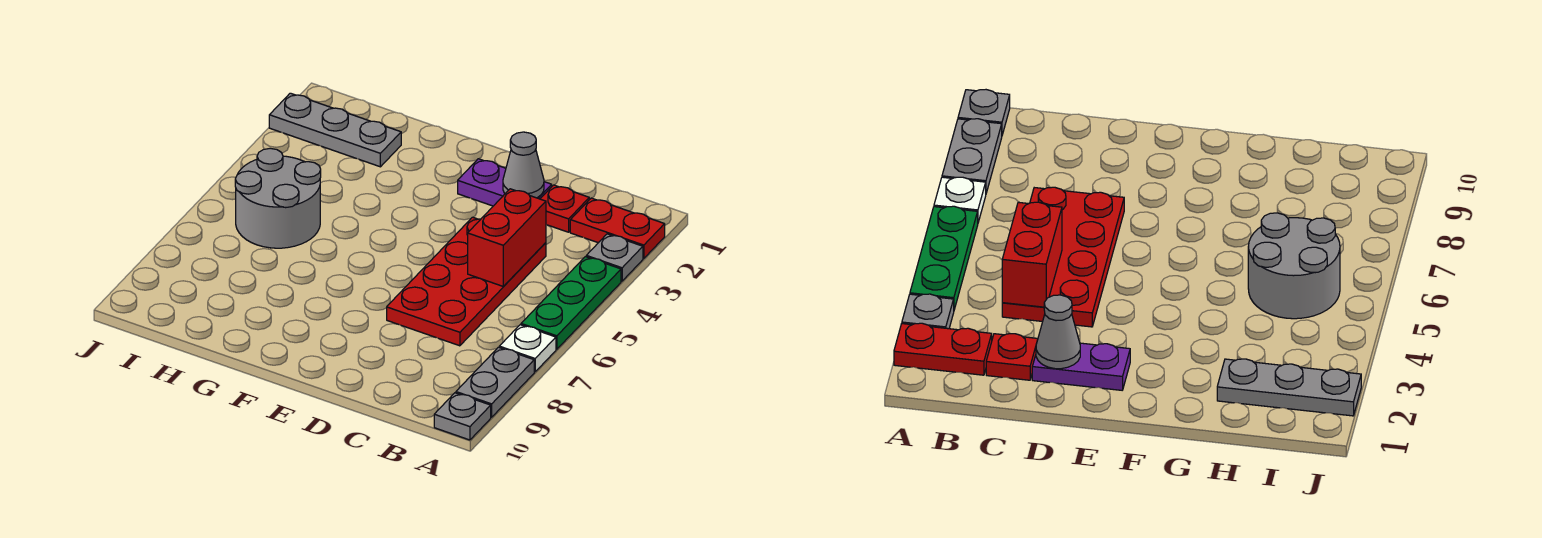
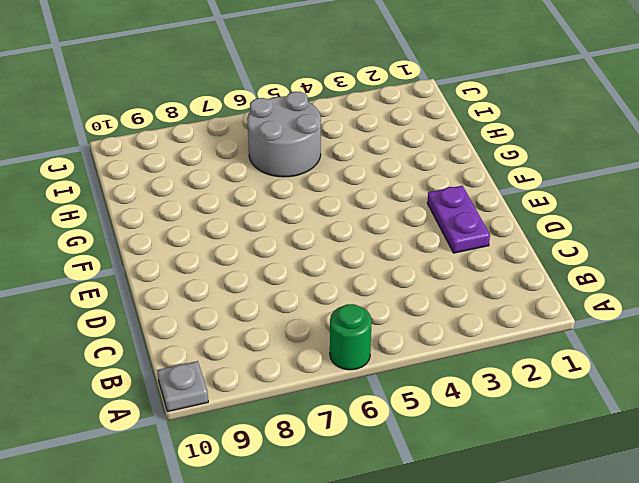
green round brick A6 level 1 -> green plate A4:A6 level 1
none -> red plate A2:B2 level 1
none -> grey plate A3 level 1
none -> white plate A7 level 1

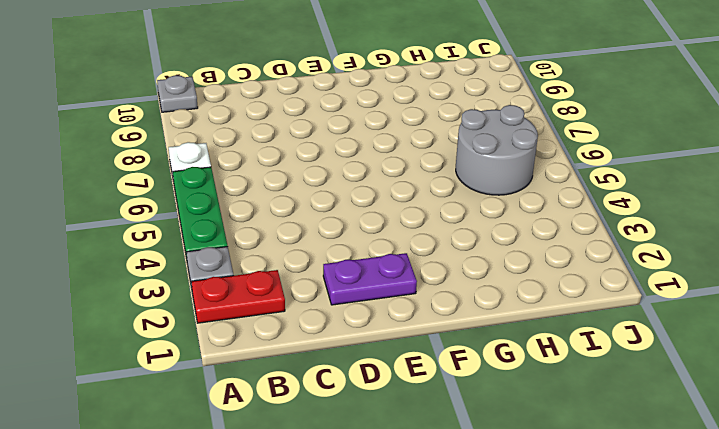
none -> grey plate A8:A9 level 1
none -> red plate C2 level 1
none -> red plate C4:D7 level 1

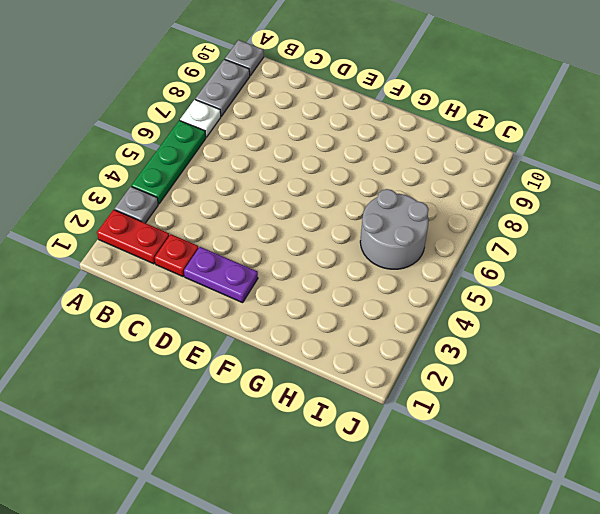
none -> red plate C4:D7 level 1
none -> grey plate H2:J2 level 1
none -> red brick C4:C5 level 2

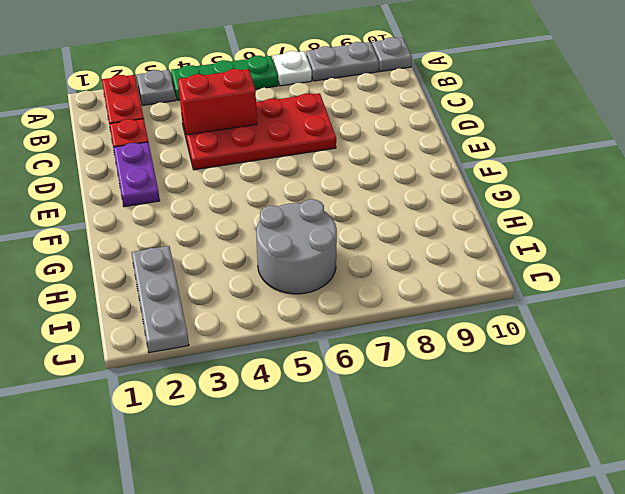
none -> grey cone D2 level 2

